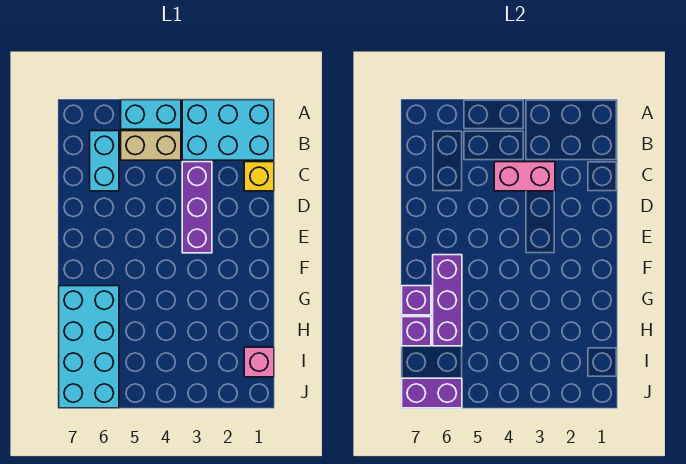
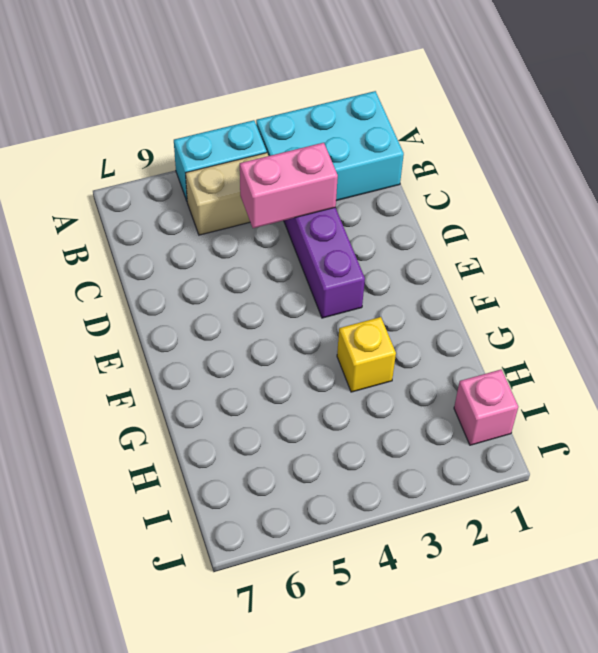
yellow brick G3 level 1 -> yellow brick C1 level 1
none -> cyan brick B6:C6 level 1
none -> cyan brick G6:J7 level 1
none -> purple brick F6:H6 level 2

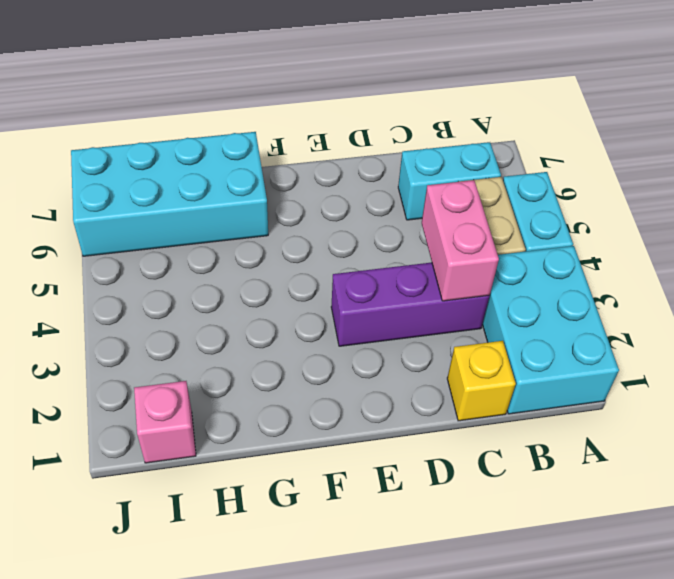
none -> purple brick F6:H6 level 2
none -> purple brick G7 level 2
none -> purple brick H7 level 2

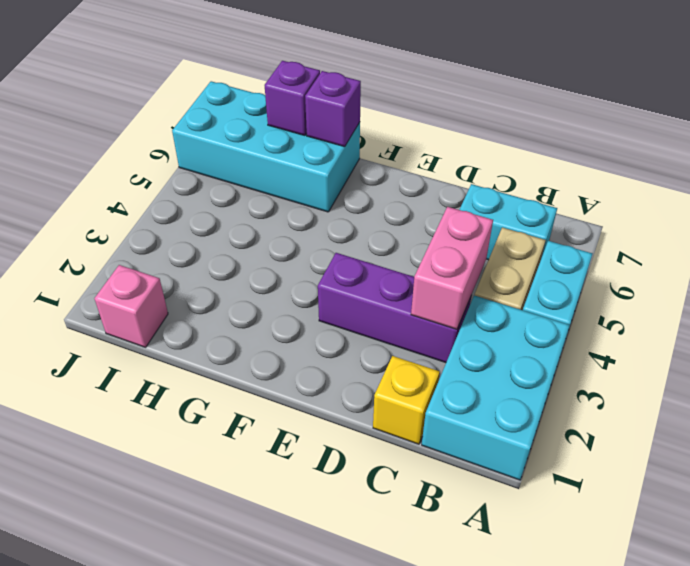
none -> purple brick F6:H6 level 2
none -> purple brick J6:J7 level 2

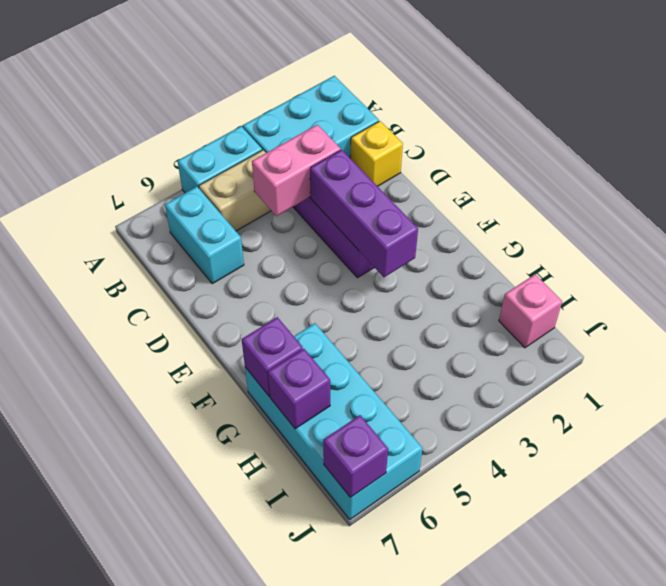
purple brick D3:F3 level 2 -> purple brick F6:H6 level 2
purple brick J7 level 2 -> purple brick J6:J7 level 2

